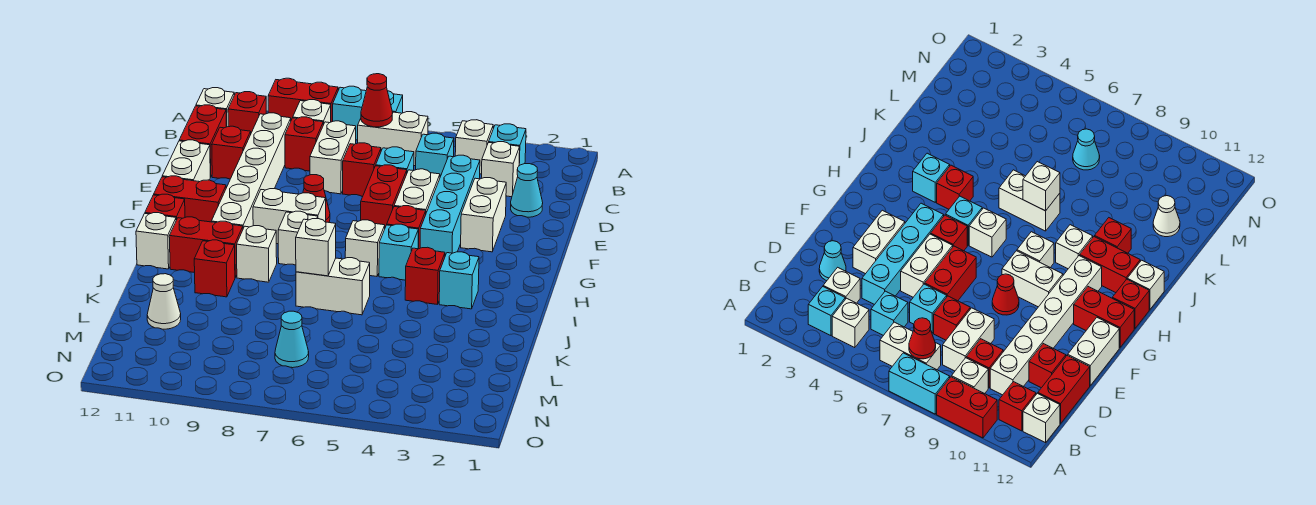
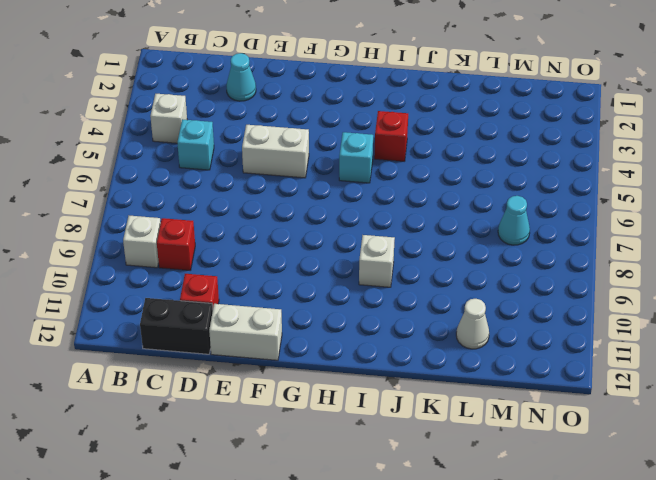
black brick C12:D12 level 1 -> red brick C12:D12 level 1
none -> cyan brick A7:A8 level 1
none -> red brick A9:A10 level 1
none -> cyan brick B3 level 1
none -> white brick B6:B7 level 1

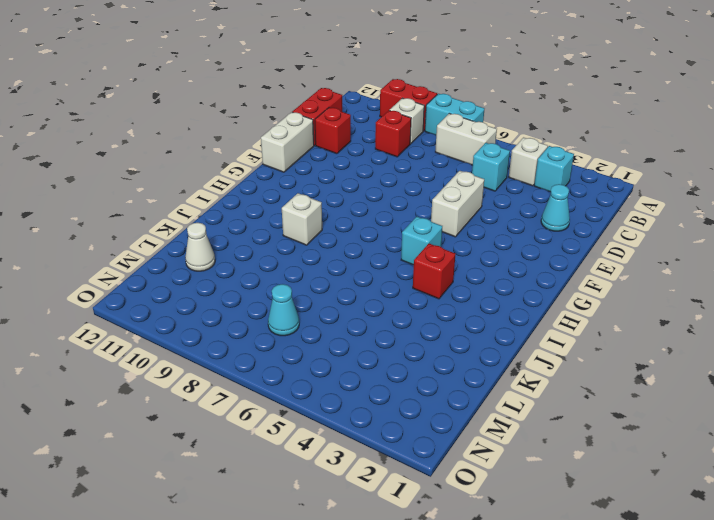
none -> red brick B11 level 1
none -> white brick B12 level 1
none -> white brick C3 level 1
none -> white brick C8:D8 level 1

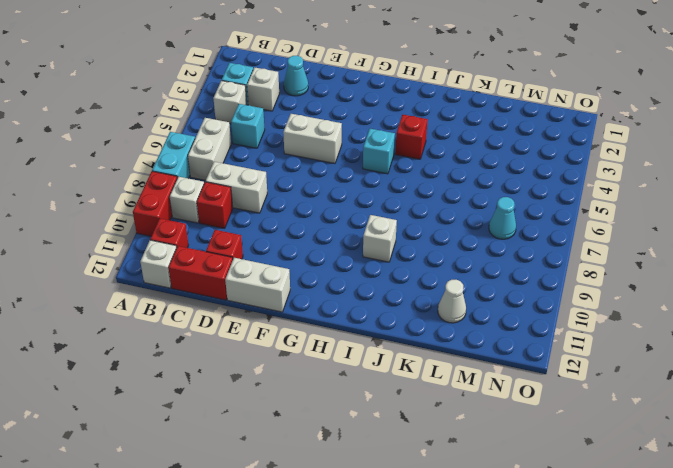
none -> white brick C10:H10 level 1
none -> cyan brick D4:G4 level 1
none -> cyan brick D6 level 1
none -> red brick D7 level 1

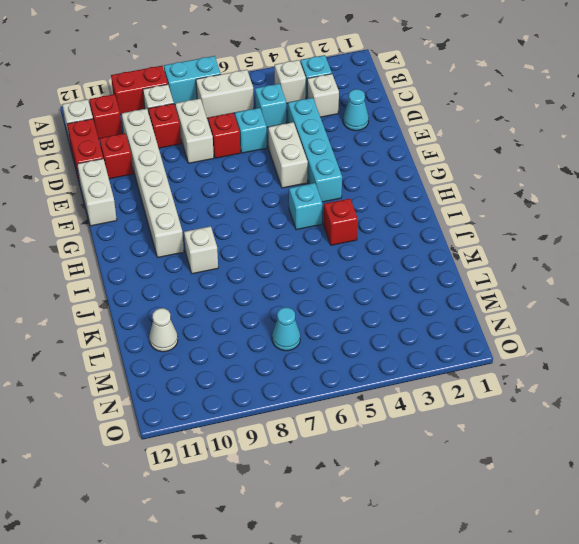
none -> white brick E3:F3 level 1
none -> red brick E6:F6 level 1
none -> red cone F8 level 1
none -> red brick G5 level 1

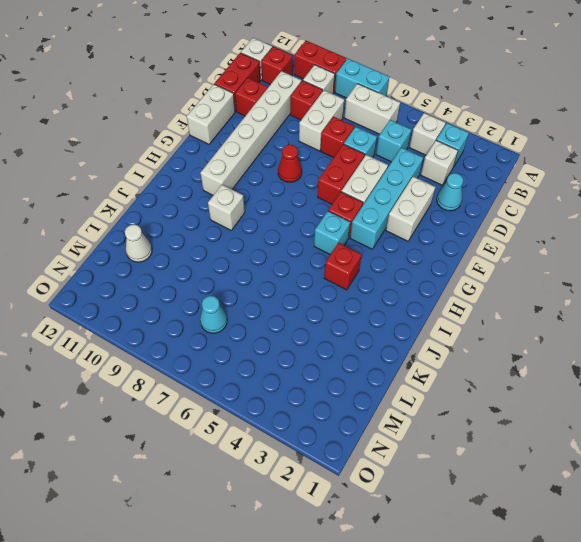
none -> white brick G8:G9 level 1
none -> red brick G11:G12 level 1
none -> white brick H6 level 1
none -> white brick H8 level 1

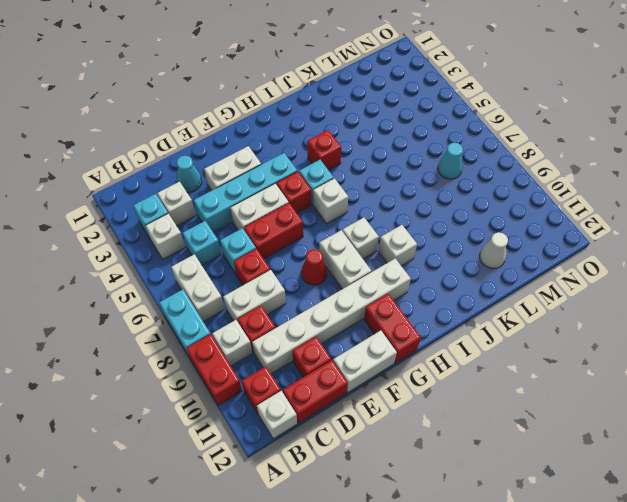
none -> red brick H12 level 1
none -> cyan brick I3 level 1
none -> red brick I10:I11 level 1
none -> white brick I12 level 1

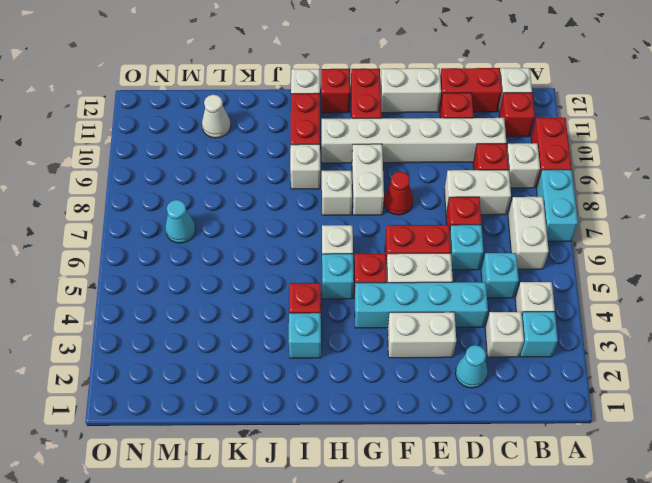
none -> white brick J6:J7 level 1
none -> red brick J10 level 1
none -> red cone B7 level 2
none -> white brick J7 level 2

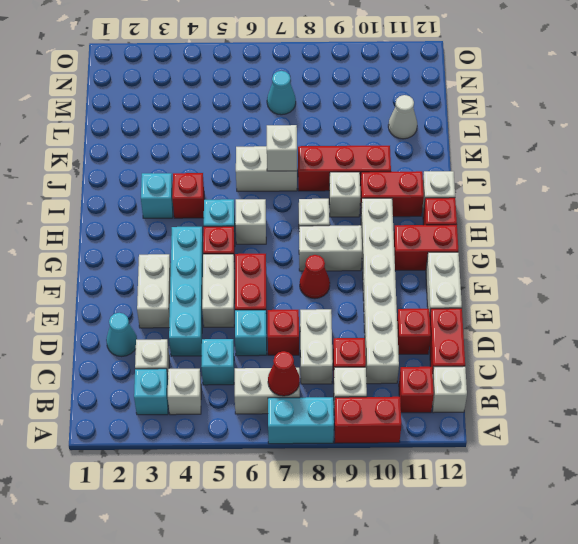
red brick J8:J10 level 1 -> red brick J10 level 1

